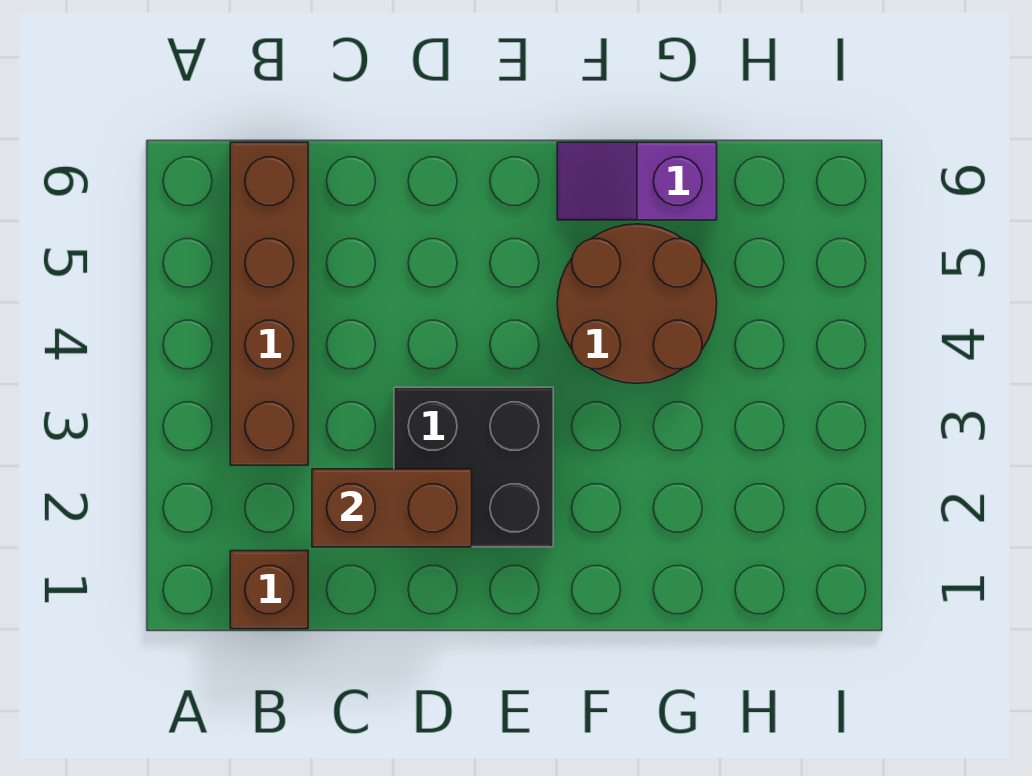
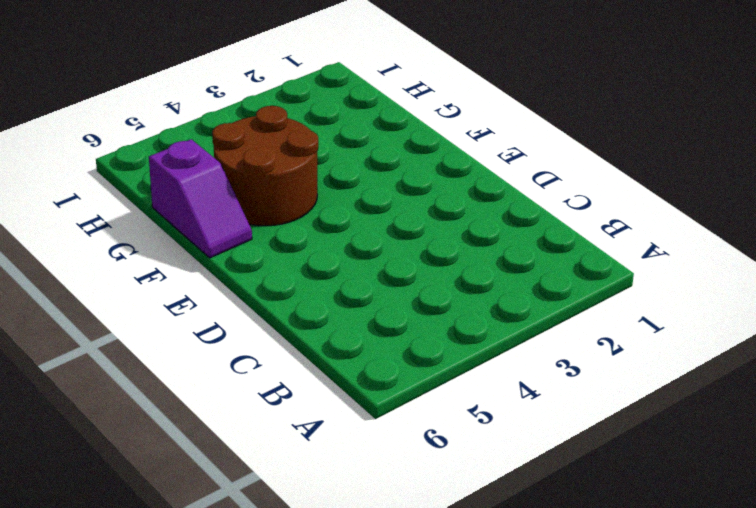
none -> brown brick B1 level 1
none -> brown brick B3:B6 level 1

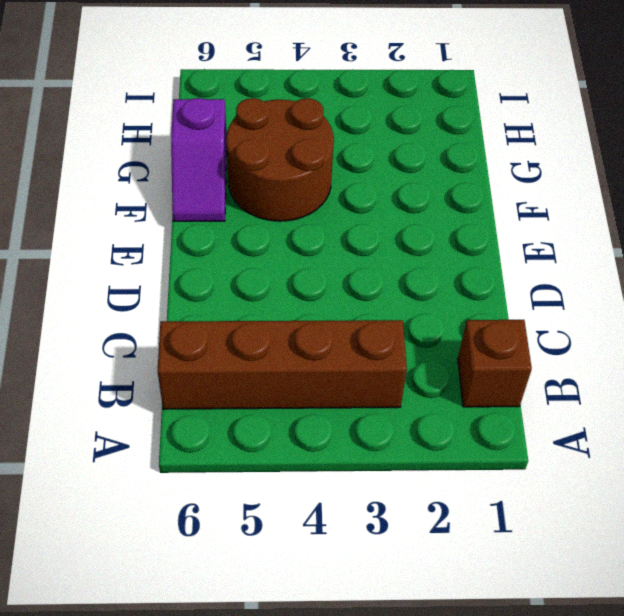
none -> black brick D2:E3 level 1
none -> brown brick C2:D2 level 2

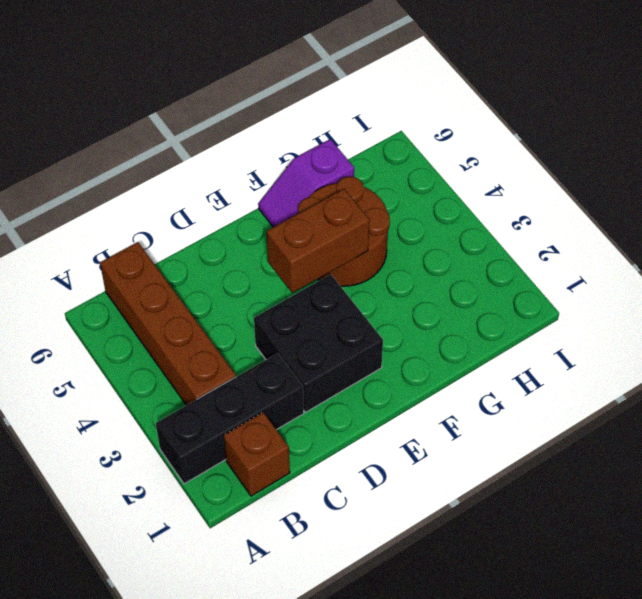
black brick A2:C2 level 1 -> none
brown brick E4:F4 level 2 -> brown brick C2:D2 level 2

